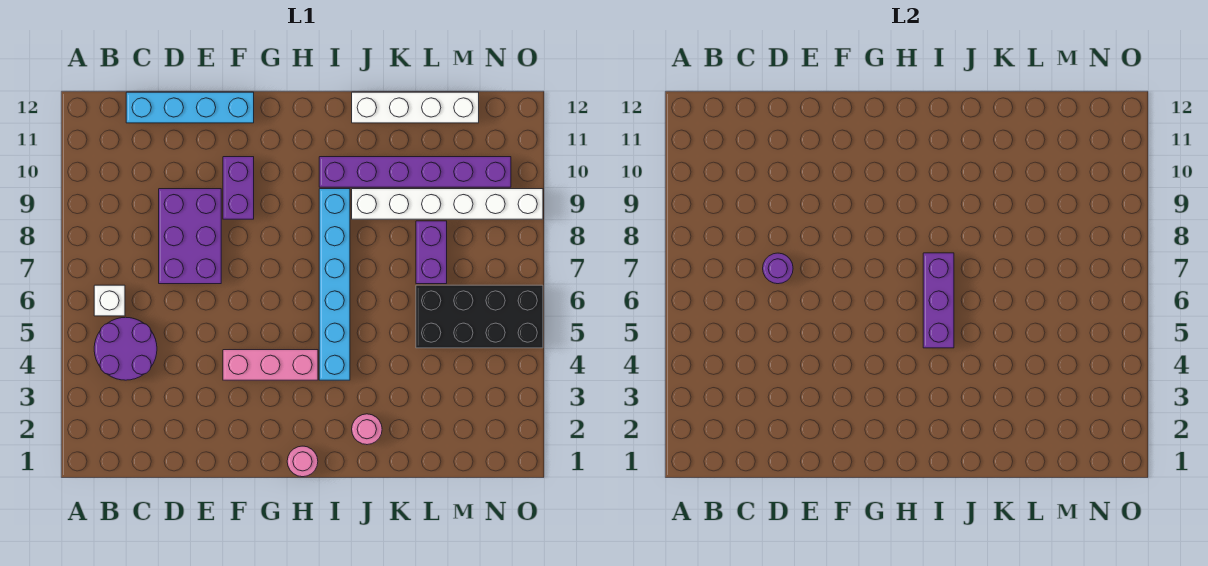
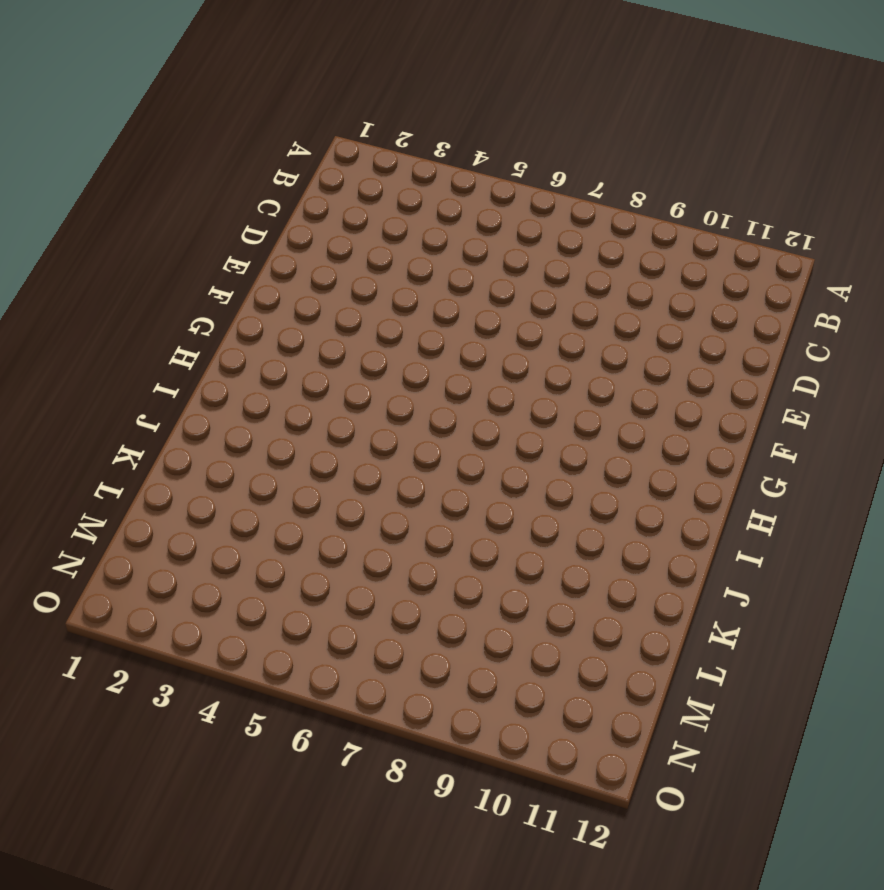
none -> purple round brick B4:C5 level 1
none -> white brick B6 level 1
none -> cyan brick C12:F12 level 1

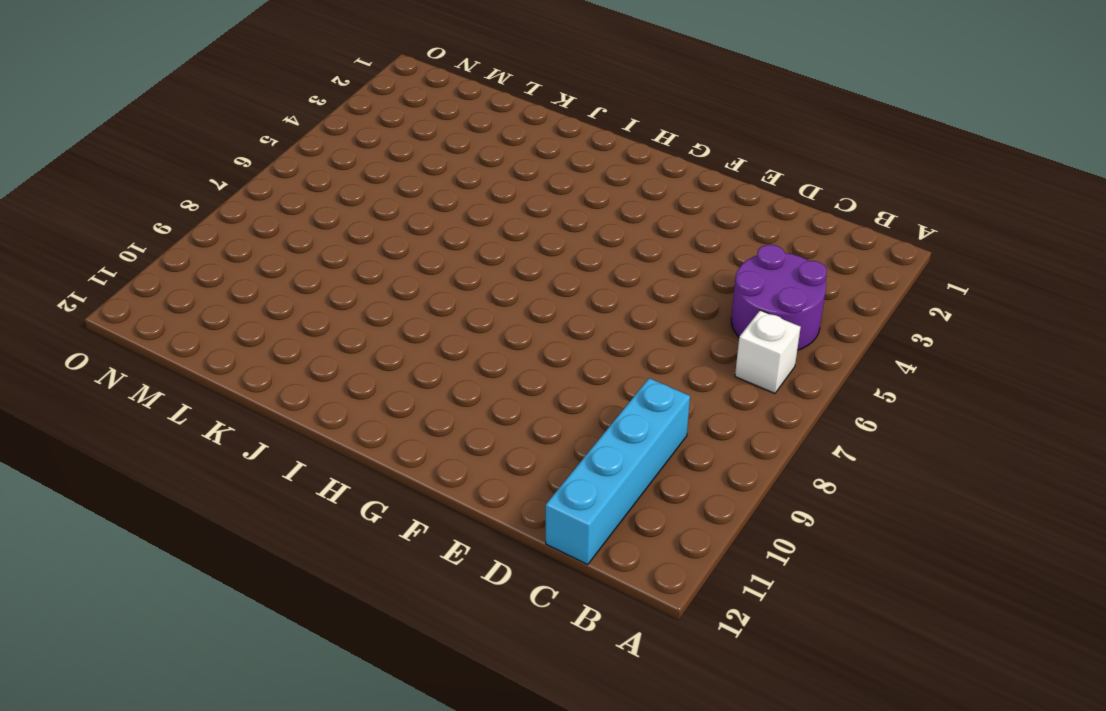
cyan brick C9:C12 level 1 -> cyan brick C12:F12 level 1
none -> purple brick D7:E9 level 1
none -> pink brick F4:H4 level 1
none -> purple brick F9:F10 level 1

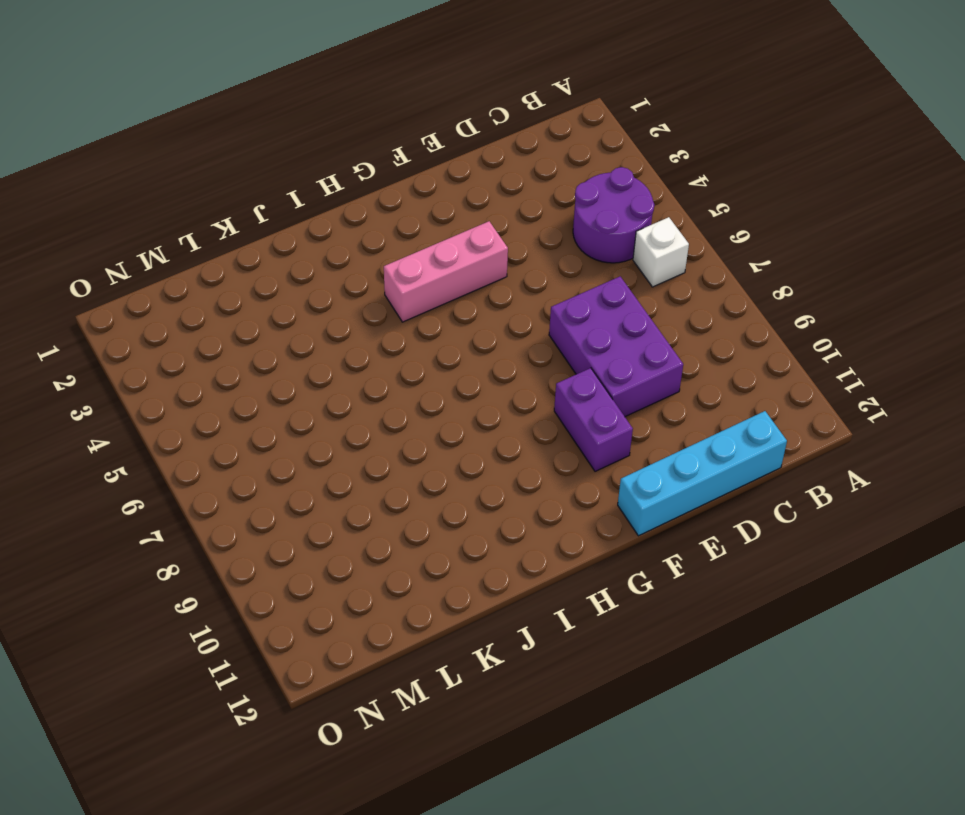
none -> pink round brick H1 level 1
none -> cyan brick I4:I9 level 1
none -> purple brick I10:N10 level 1

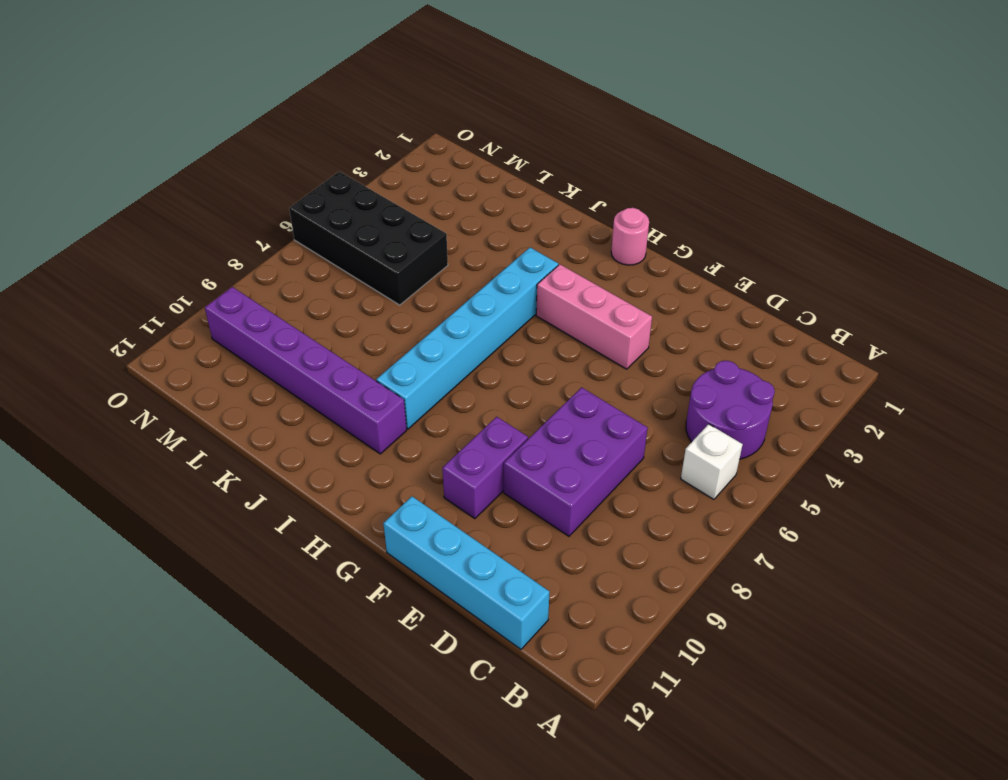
none -> pink round brick J2 level 1
none -> white brick J9:O9 level 1
none -> white brick J12:M12 level 1

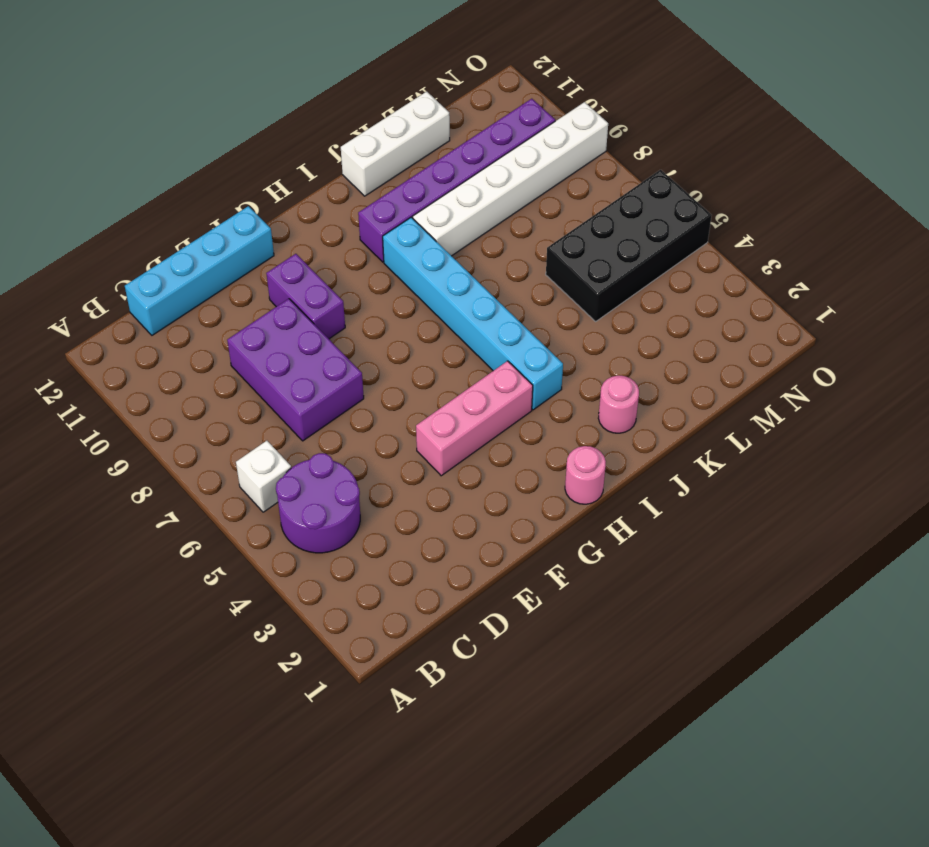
white brick J12:L12 level 1 -> white brick J12:M12 level 1
none -> purple brick L7:L8 level 1
none -> purple round brick D7 level 2
none -> purple brick I5:I7 level 2

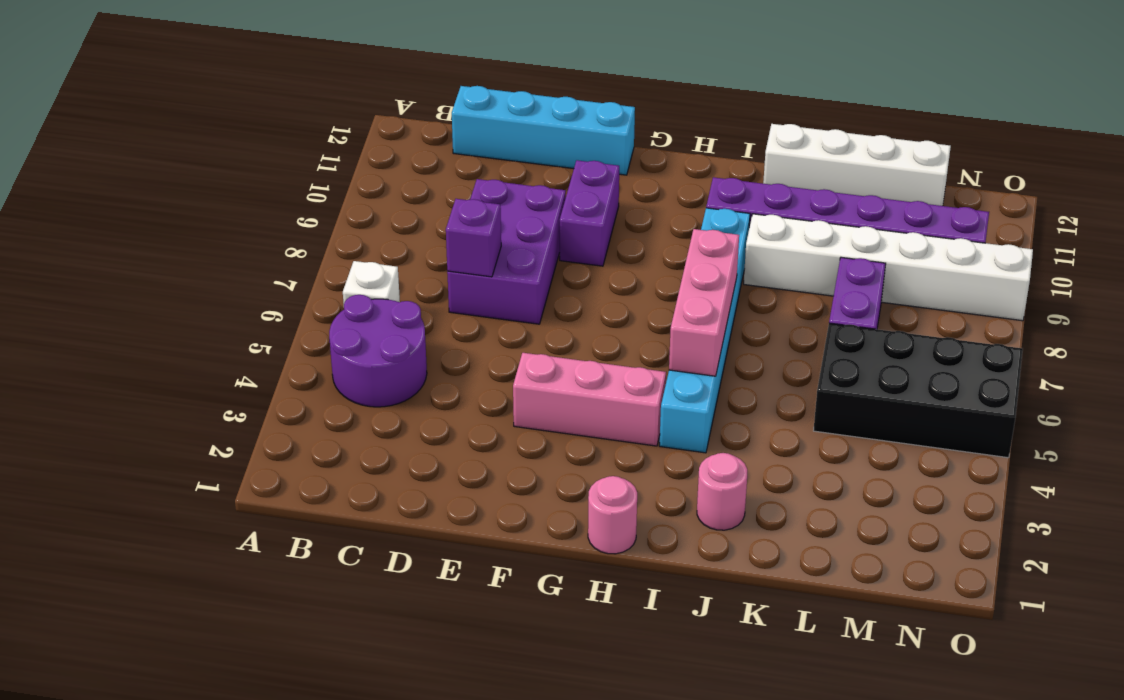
purple brick D7 level 2 -> purple round brick D7 level 2
pink brick I5:I7 level 2 -> purple brick I5:I7 level 2

